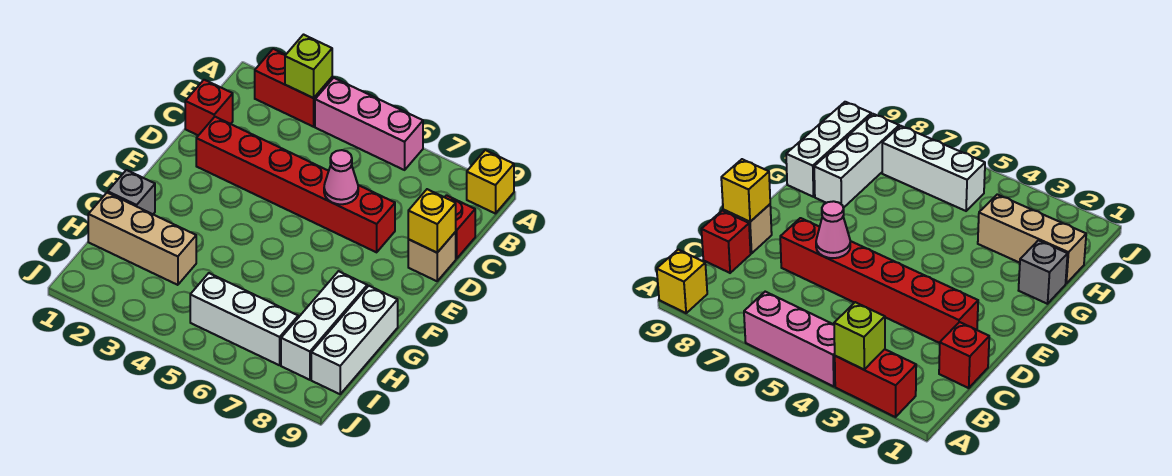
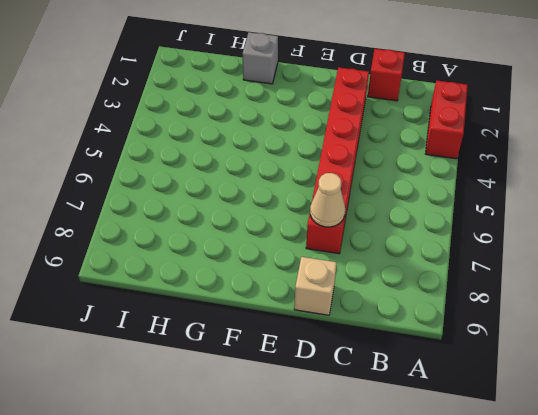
tan cone D7 level 2 -> none
none -> pink brick A4:A6 level 1
none -> yellow brick A9 level 1
none -> red brick C9 level 1

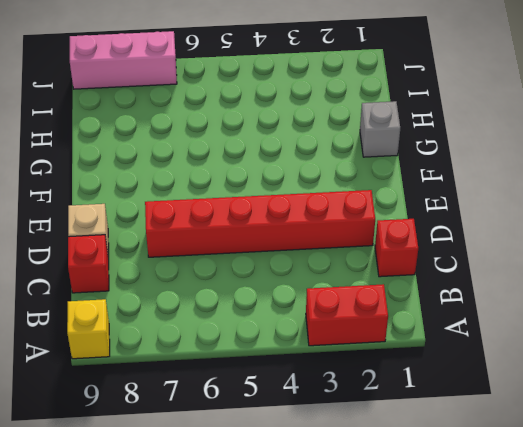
pink brick J7:J9 level 1 -> pink brick A4:A6 level 1
none -> white brick G8:I8 level 1
none -> white brick G9:I9 level 1
none -> tan brick H1:H3 level 1

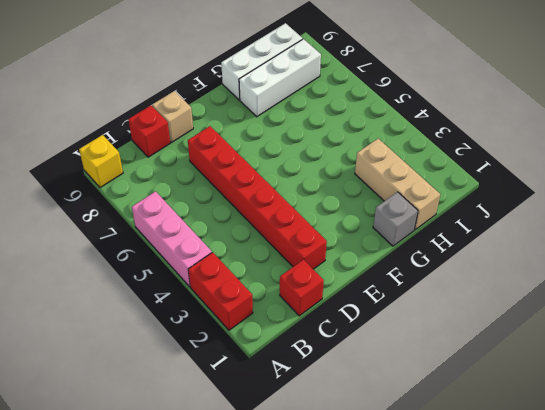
none -> white brick I5:I7 level 1
none -> lime brick A3 level 2
none -> pink cone D6 level 2

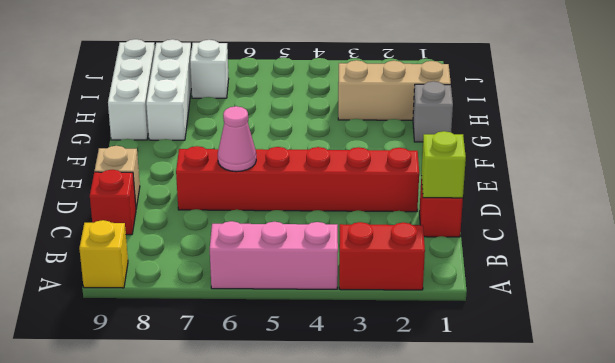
lime brick C1 level 2 -> lime brick A3 level 2
white brick I7 level 1 -> white brick I5:I7 level 1
none -> yellow brick D9 level 2

